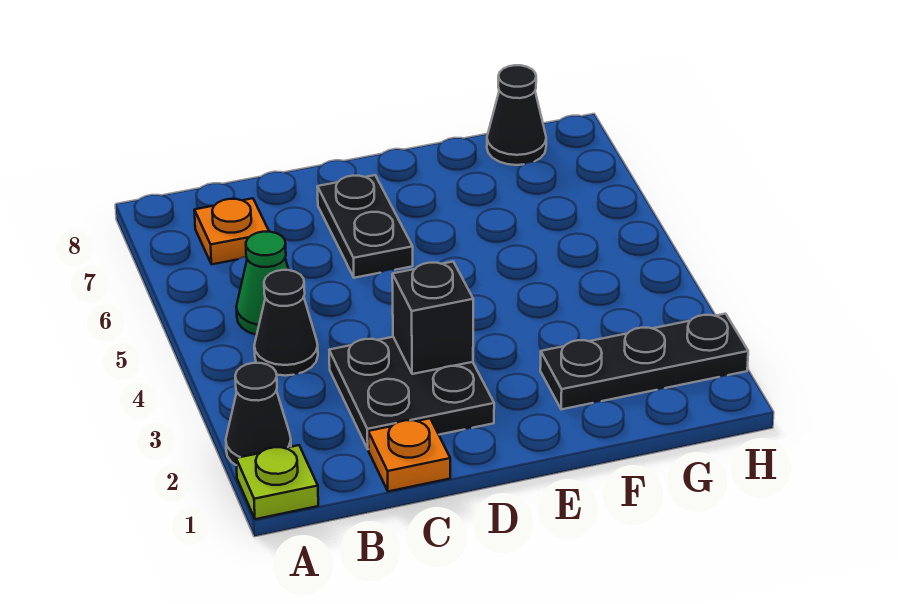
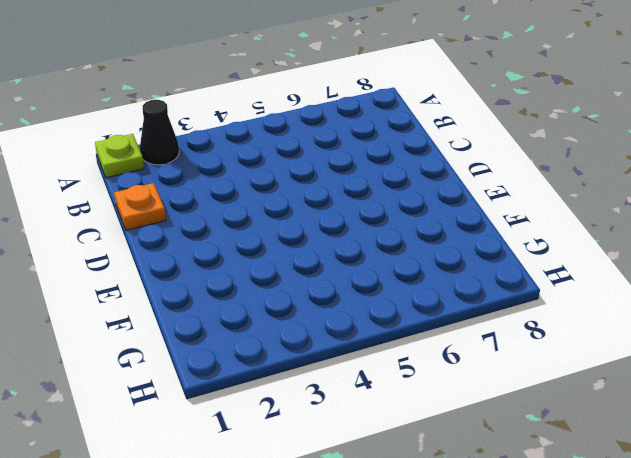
none -> black cone B4 level 1
none -> green cone B5 level 1

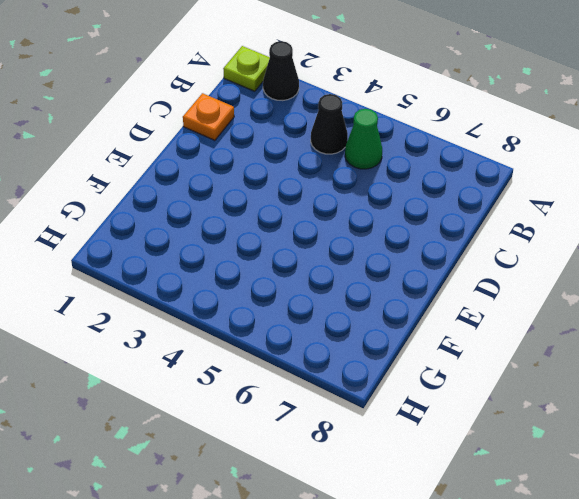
none -> orange plate B7 level 1
none -> black plate C2:D3 level 1

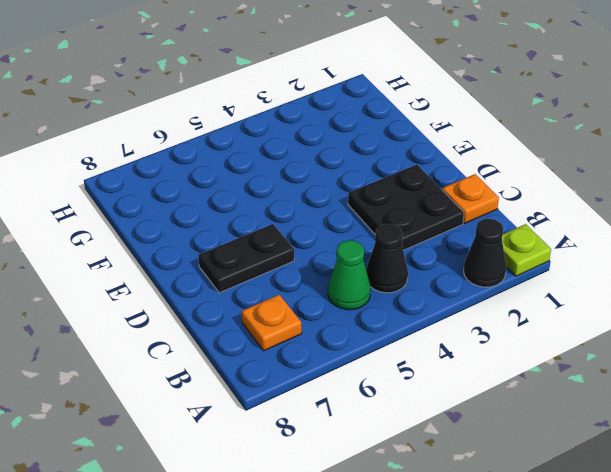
none -> black plate F2:H2 level 1
none -> black cone G8 level 1

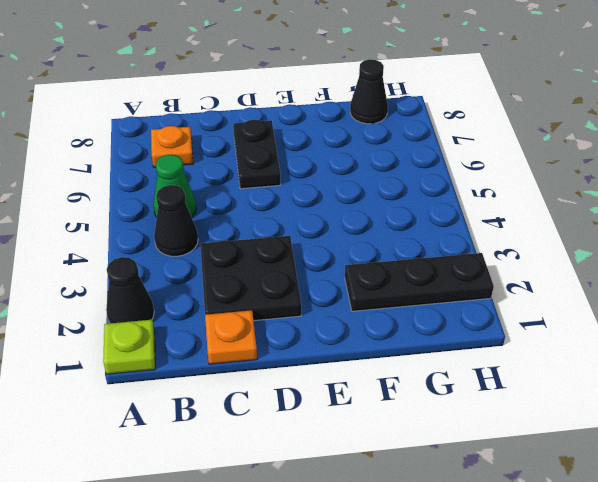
none -> black brick D3 level 2

